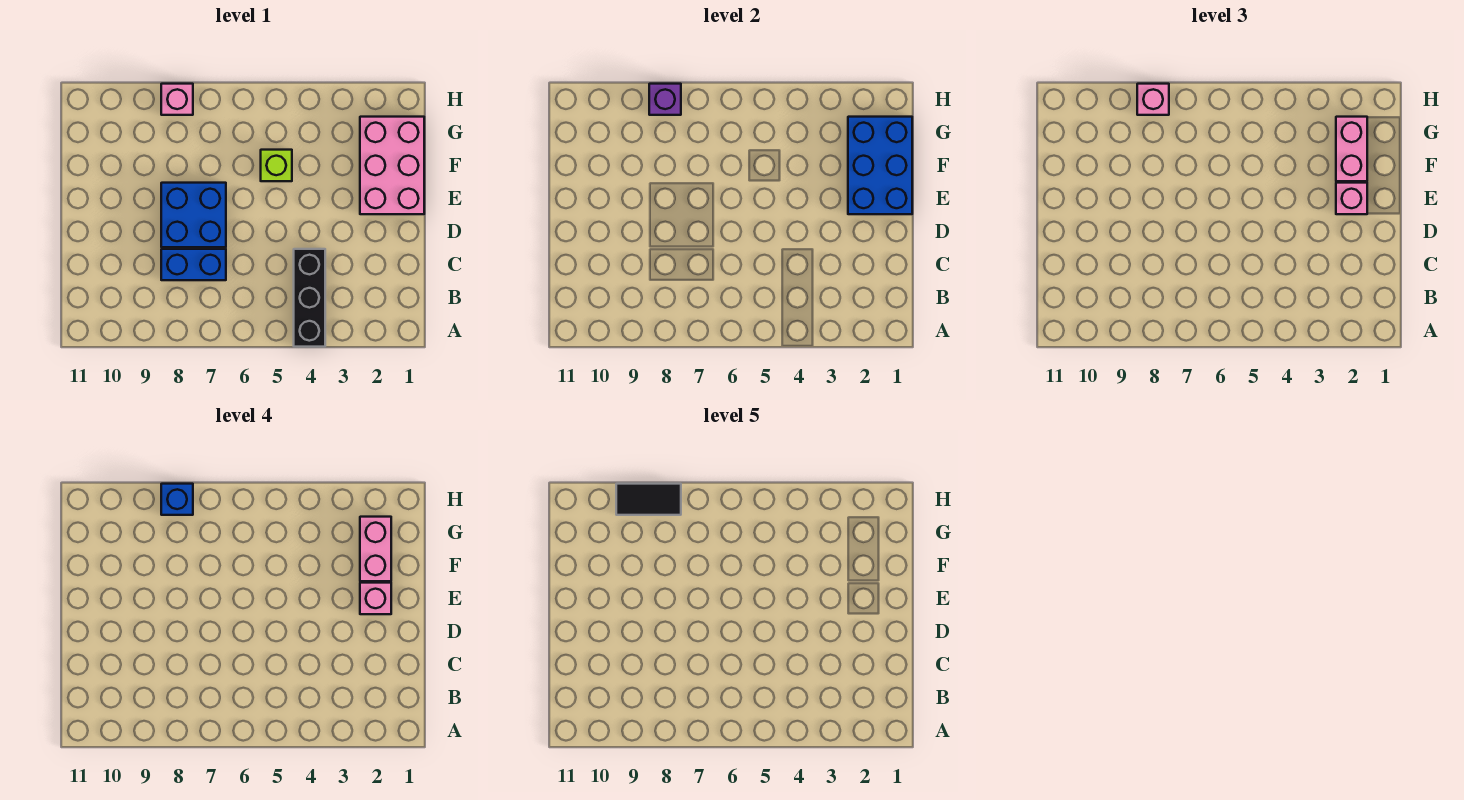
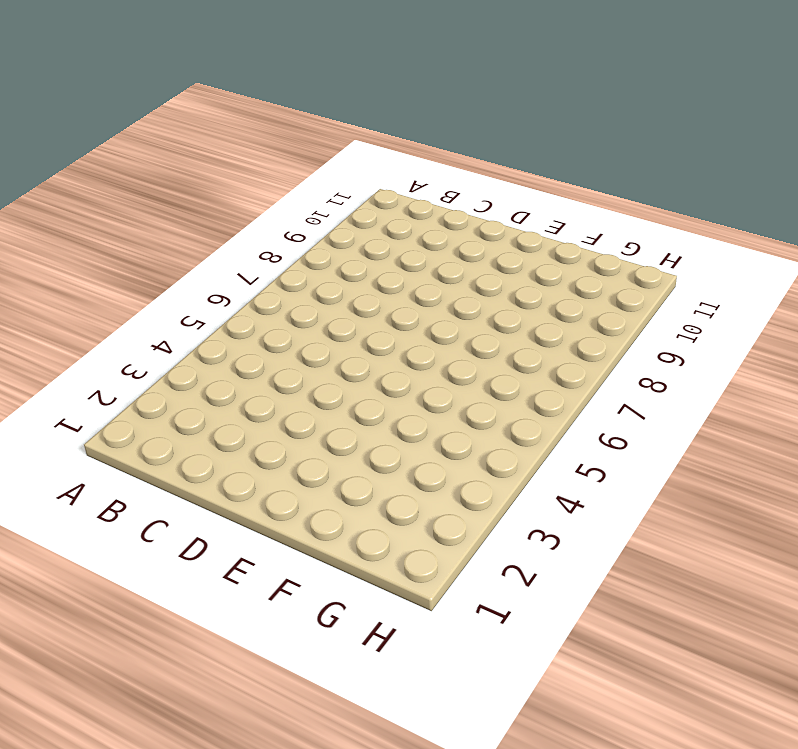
none -> black brick A4:C4 level 1
none -> blue brick C7:C8 level 1
none -> blue brick D7:E8 level 1

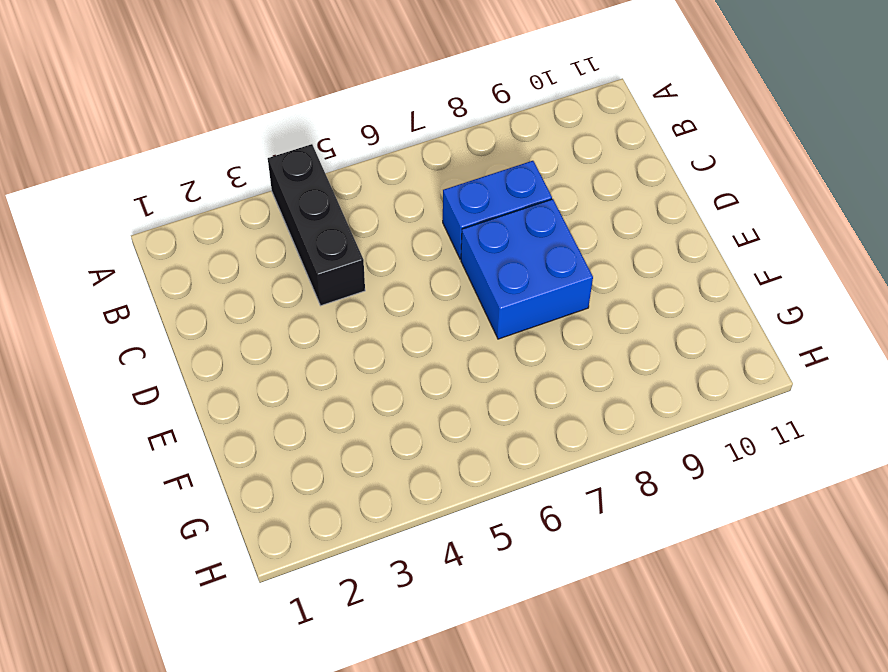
none -> pink brick E1:G2 level 1
none -> lime brick F5 level 1
none -> pink brick H8 level 1

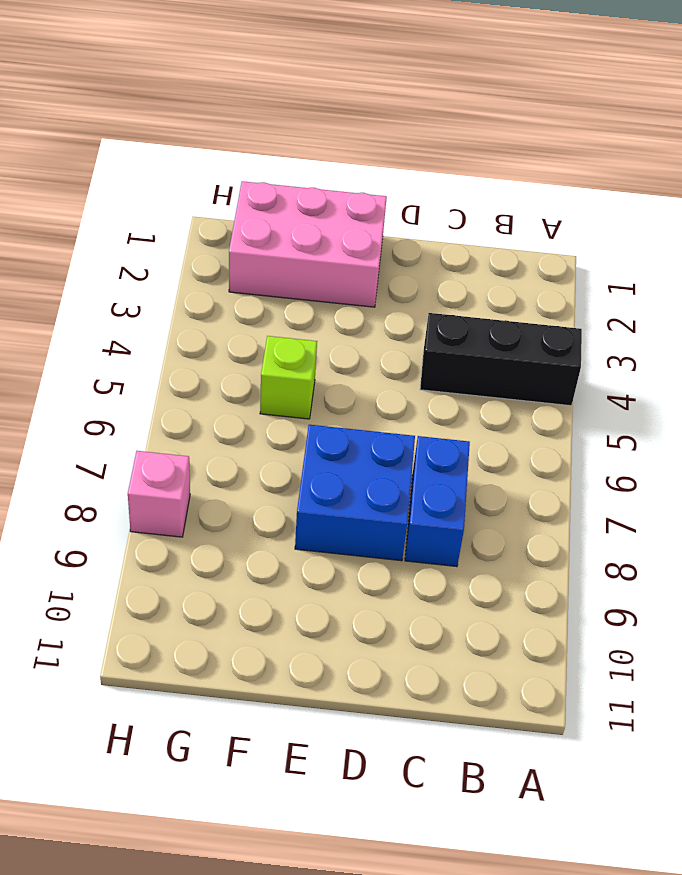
none -> blue brick E1:G2 level 2
none -> purple brick H8 level 2
none -> pink brick E2 level 3

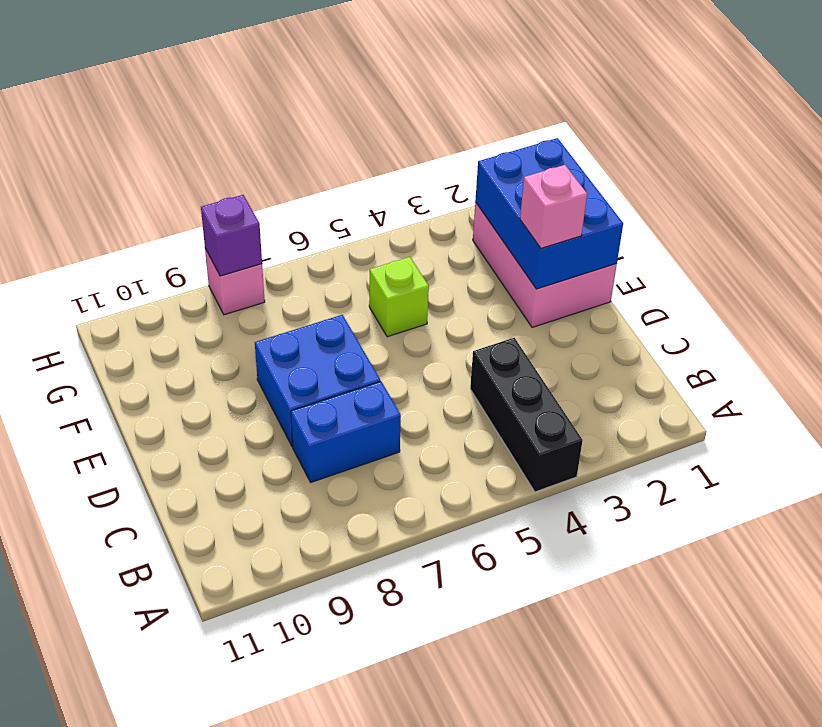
none -> pink brick F2:G2 level 3
none -> pink brick H8 level 3
none -> pink brick E2 level 4

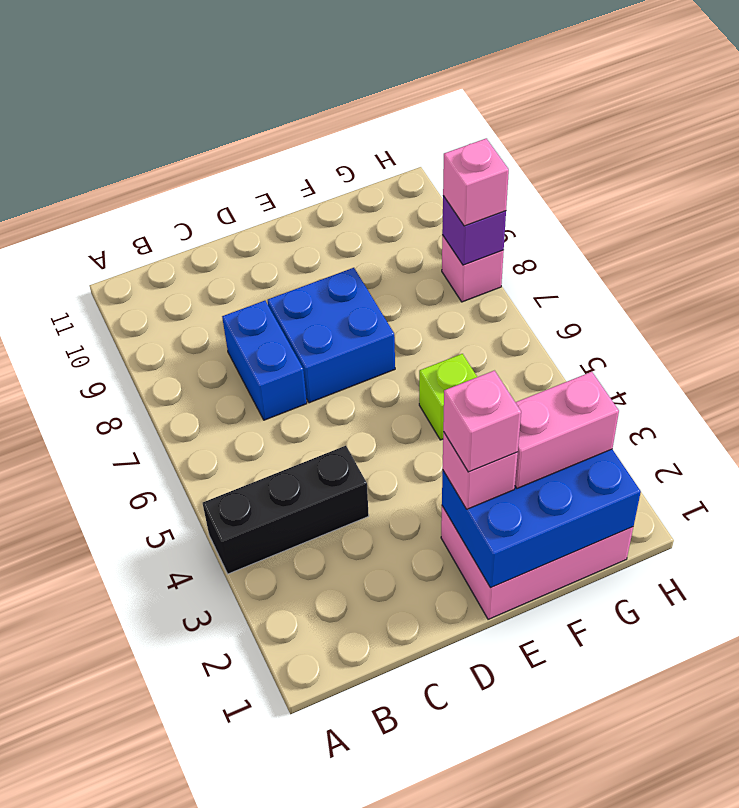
none -> pink brick F2:G2 level 4
none -> blue brick H8 level 4
none -> black tile H8:H9 level 5

